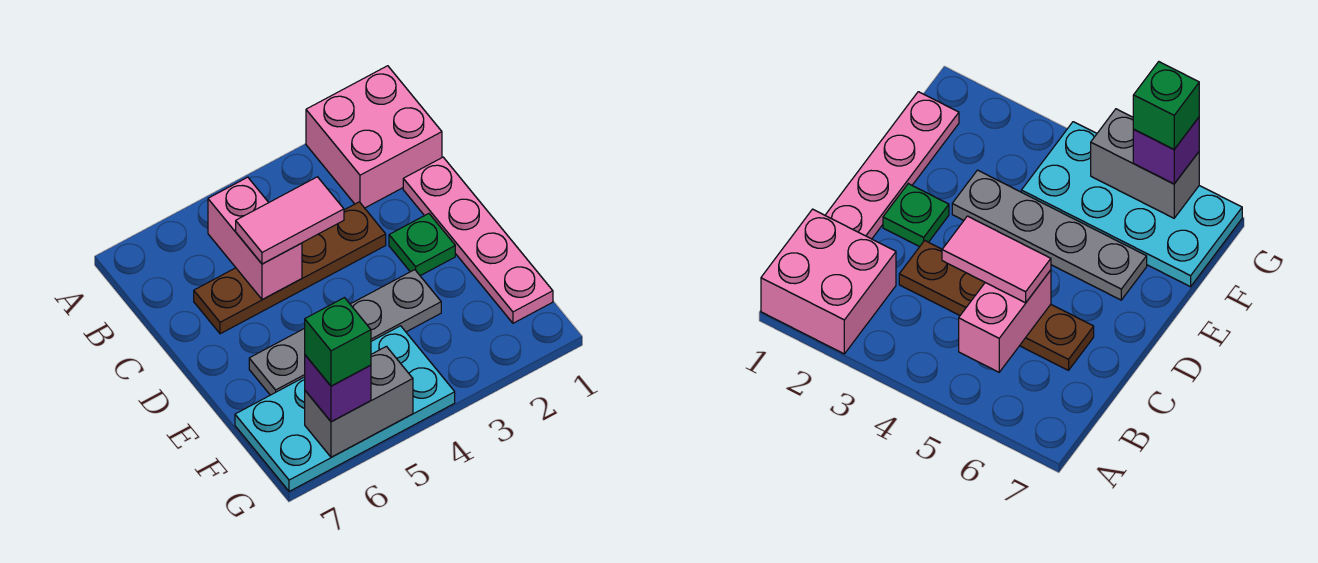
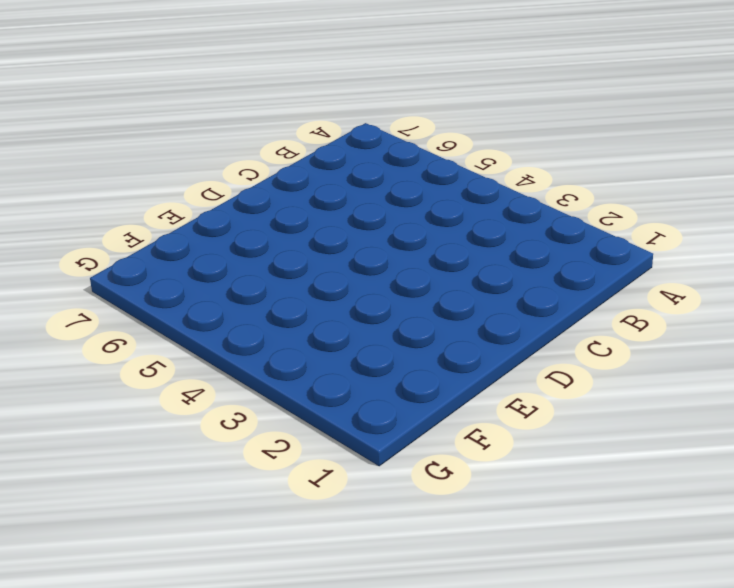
none -> pink brick A1:B2 level 1
none -> pink plate C1:F1 level 1

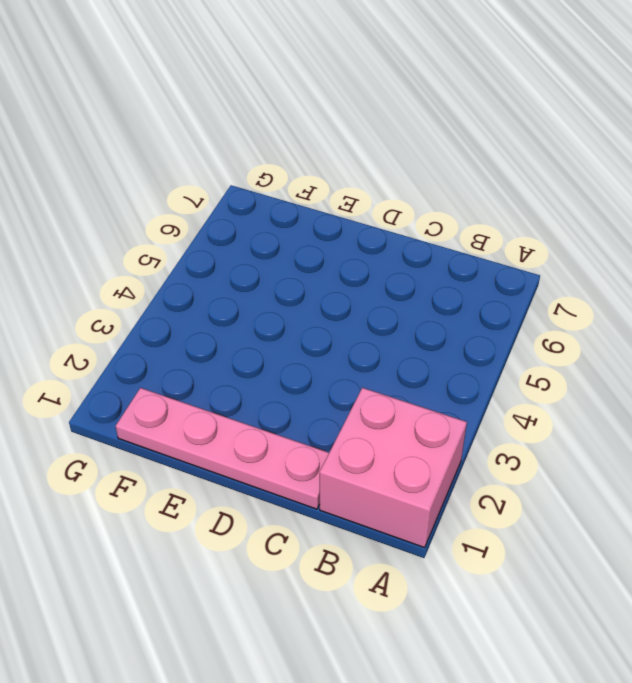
none -> brown plate C3:C6 level 1
none -> green plate D2 level 1

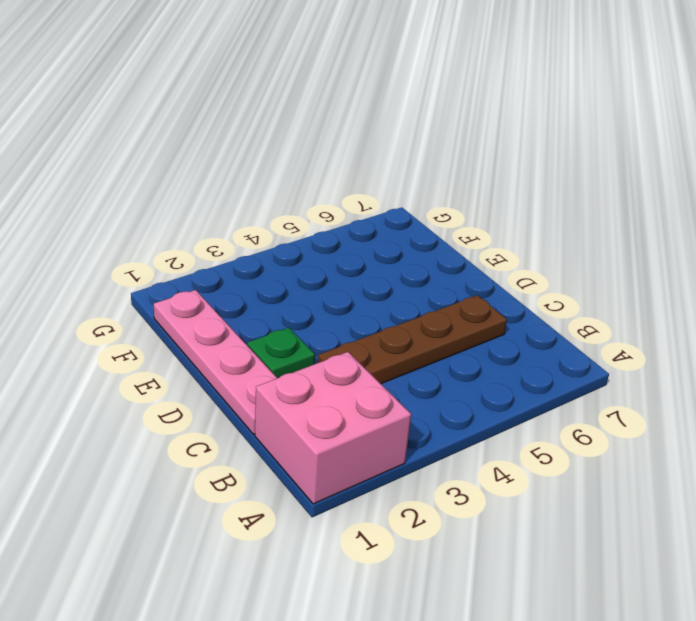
none -> grey plate E3:E6 level 1
none -> cyan plate F4:G7 level 1

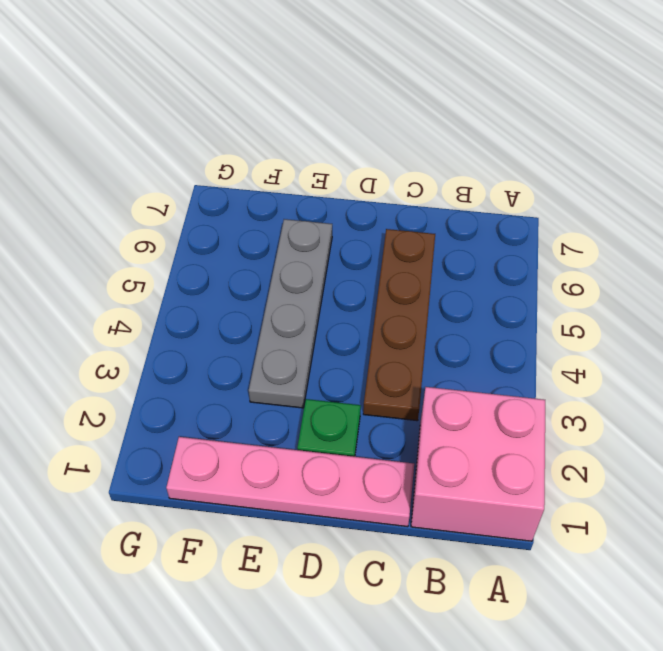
none -> cyan plate F4:G7 level 1
none -> pink brick B5:C5 level 2

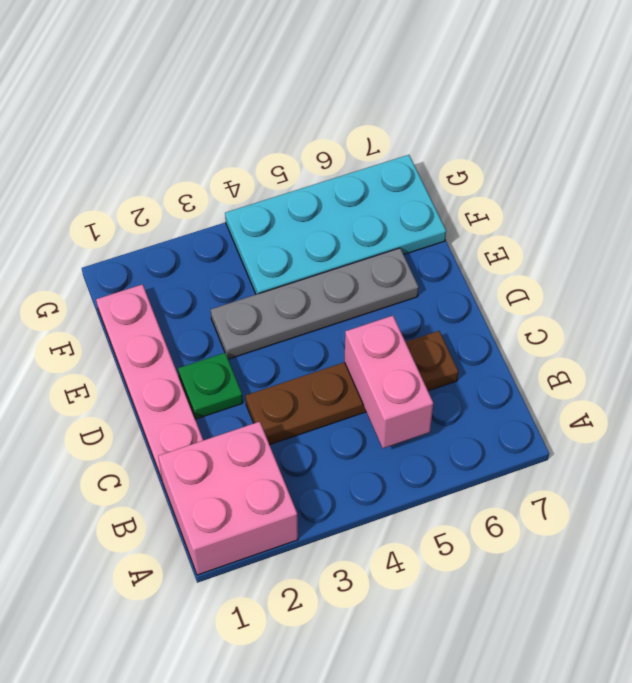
none -> grey brick G5:G6 level 2
none -> pink tile C4:C5 level 3

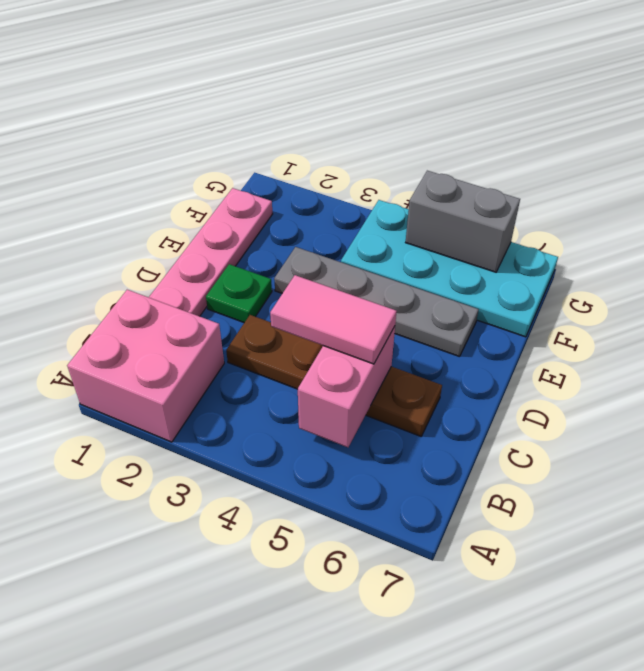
none -> purple brick G6 level 3
none -> green brick G6 level 4

